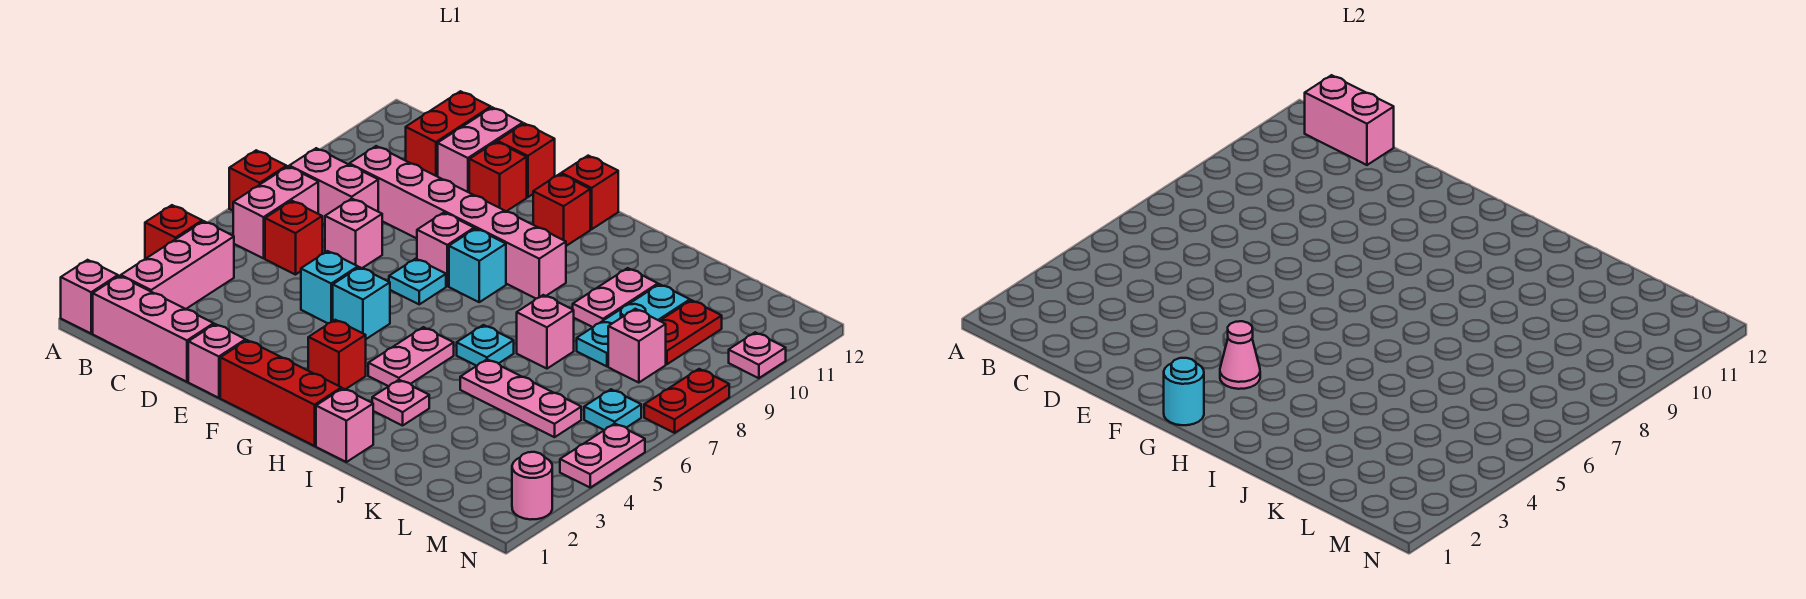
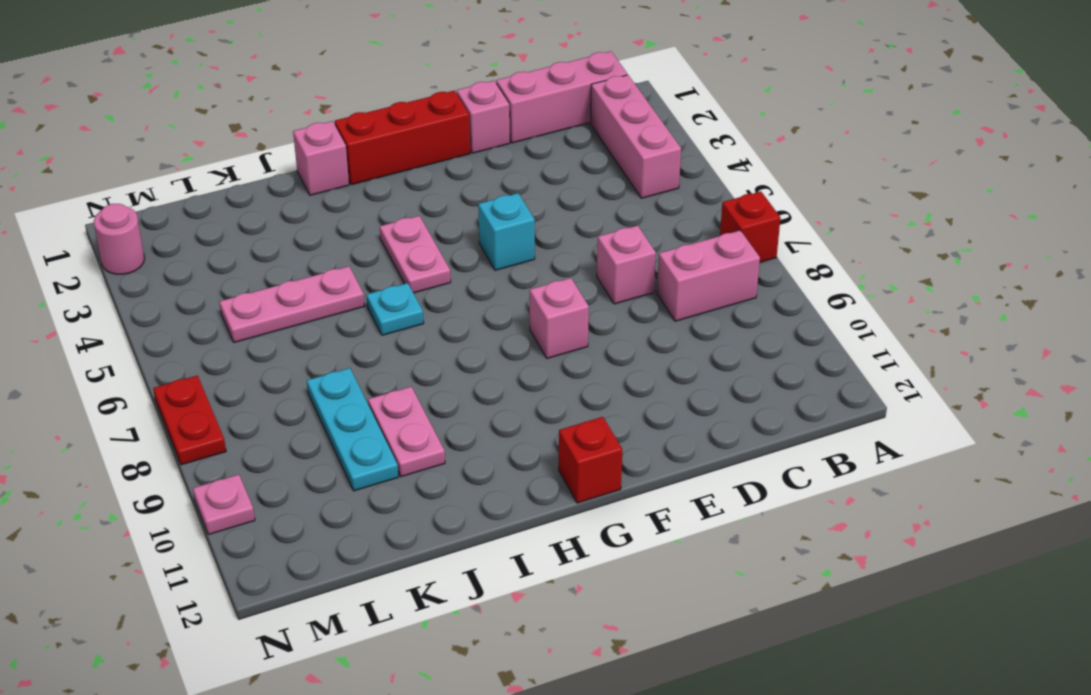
none -> pink brick A1 level 1
none -> red brick A4 level 1
none -> pink brick B6:B7 level 1
none -> red brick C6 level 1

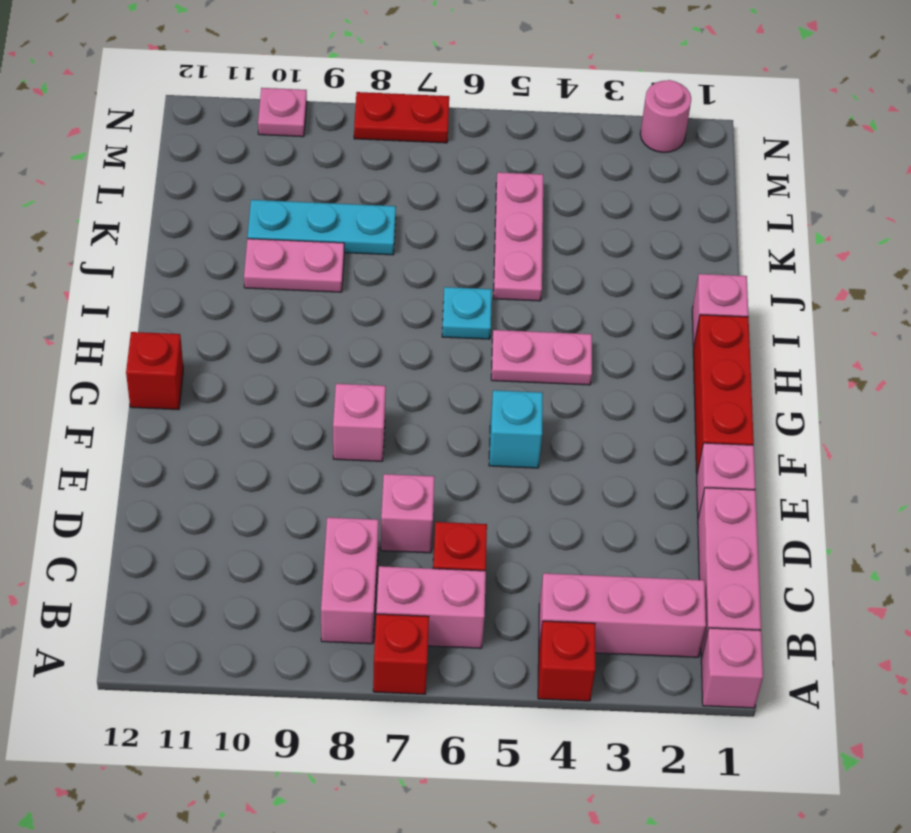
none -> pink brick C9:H9 level 1
none -> red brick C11:C12 level 1
none -> pink brick D11:D12 level 1
none -> cyan brick E5 level 1

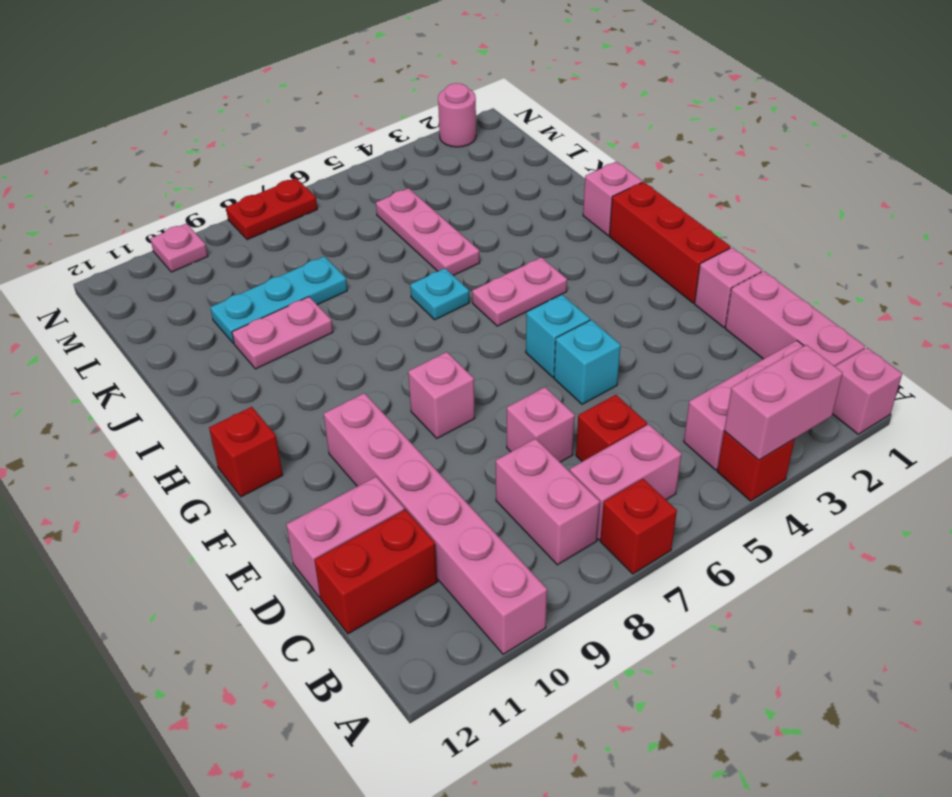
pink brick A3:A4 level 2 -> pink brick B12:C12 level 2
pink brick A10:F10 level 1 -> pink brick C9:H9 level 1
none -> red brick E11 level 1
none -> red brick E12 level 1
none -> cyan plate F7 level 1
none -> red brick G3 level 1

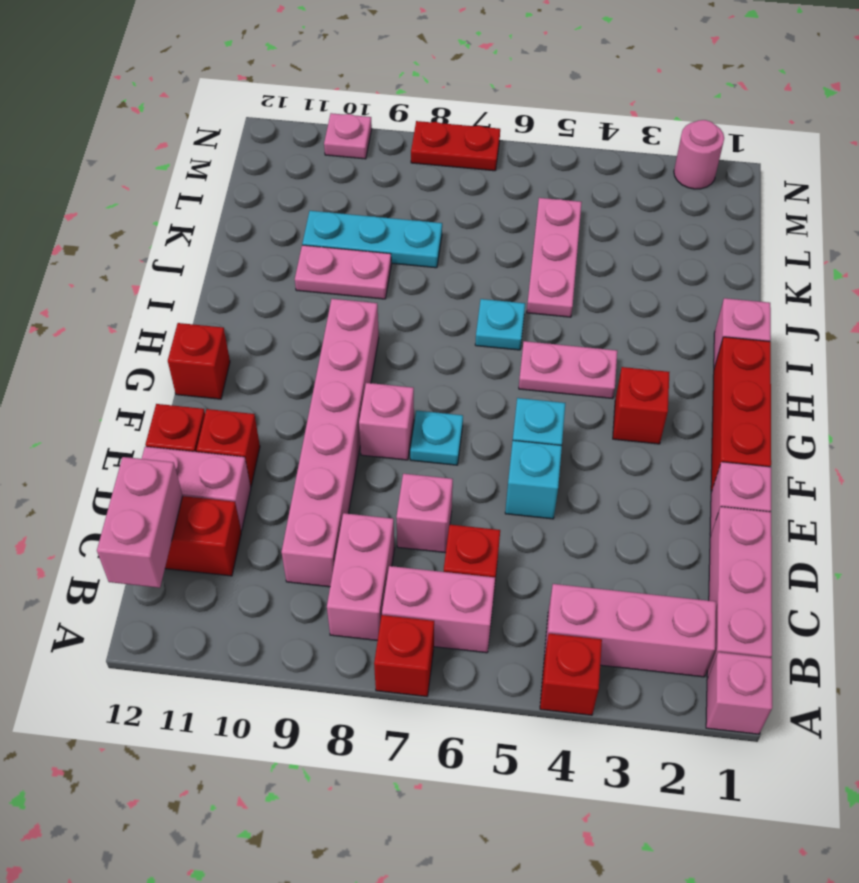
none -> cyan brick G8 level 1
none -> red brick G11 level 1
none -> pink plate I3 level 1
none -> pink brick J7 level 1

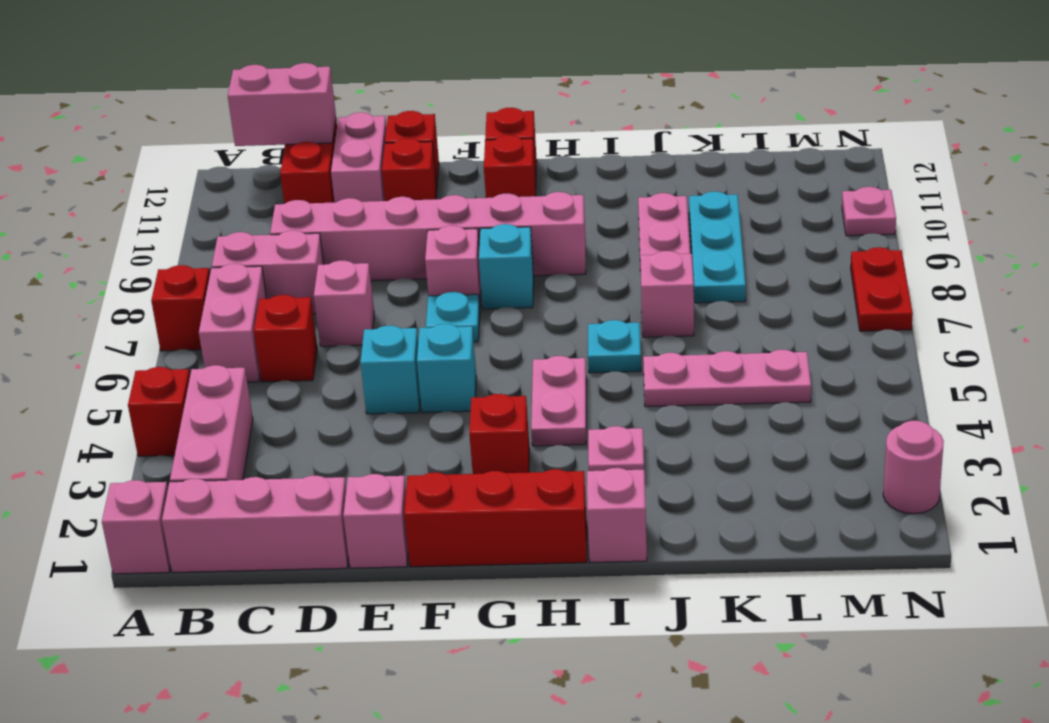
none -> pink brick L8 level 1
none -> red plate L9:L10 level 1
none -> cyan plate M6 level 1
none -> pink plate N4:N5 level 1

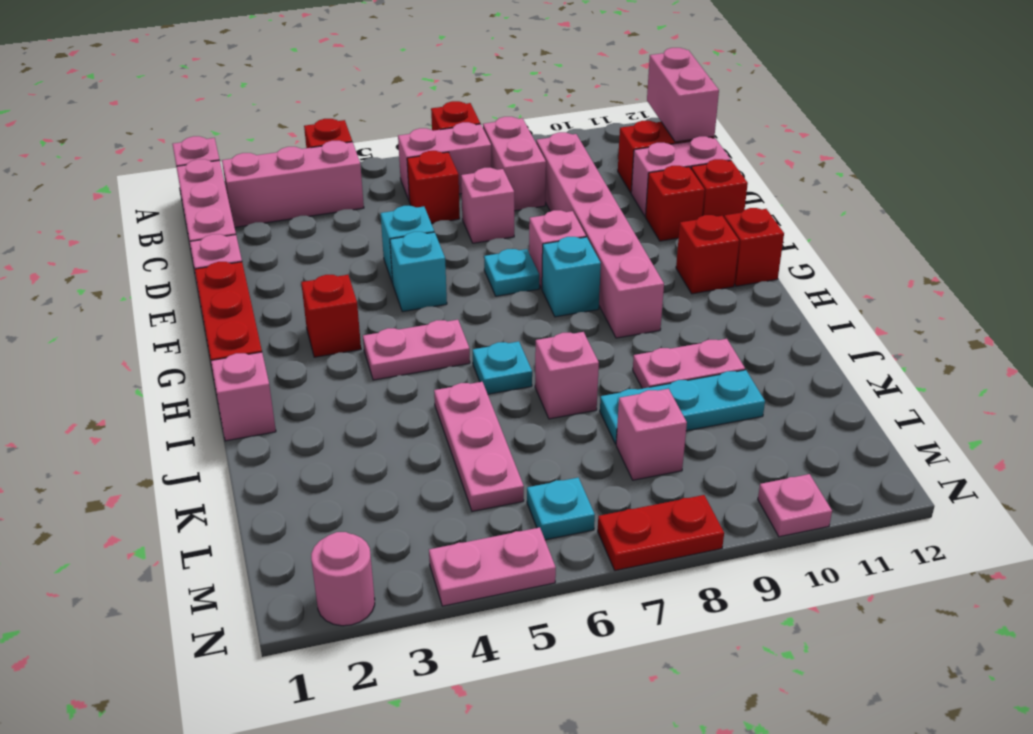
none -> pink plate I3 level 1
none -> red plate L9:L10 level 1
none -> cyan round brick G1 level 2
none -> pink cone G3 level 2

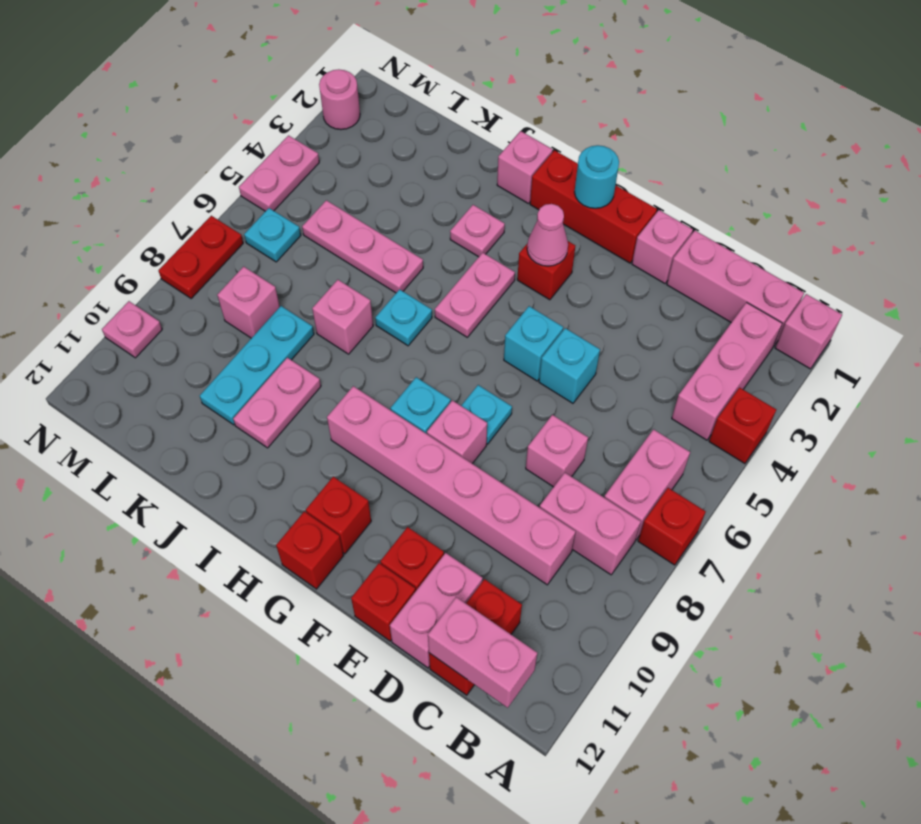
none -> red brick C6 level 1
none -> red plate L9:L10 level 1

